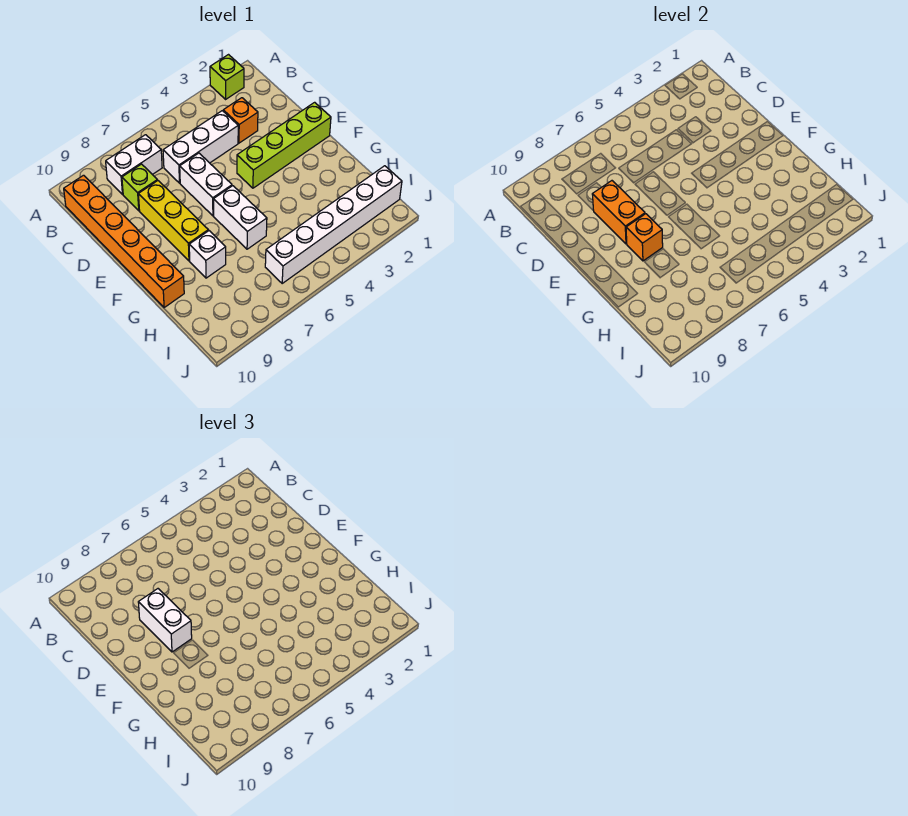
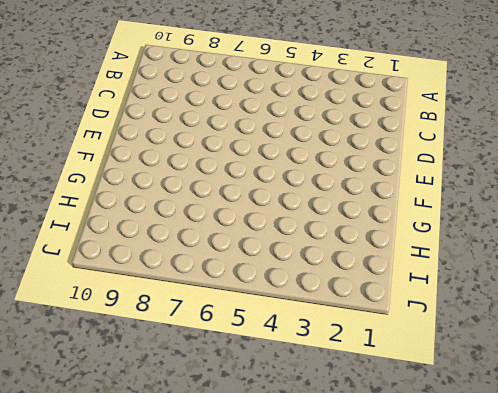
none -> lime brick A2 level 1
none -> white brick B7:B8 level 1
none -> orange brick B10:G10 level 1

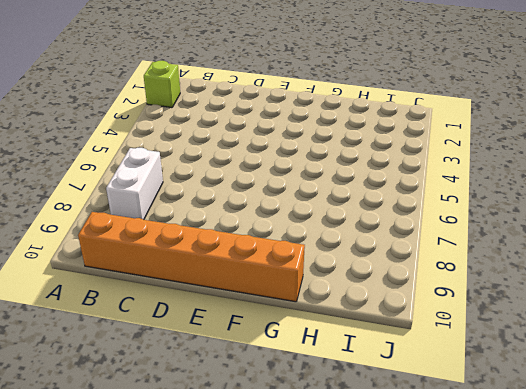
none -> orange brick C3 level 1
none -> white brick C4:C6 level 1
none -> lime brick C8 level 1

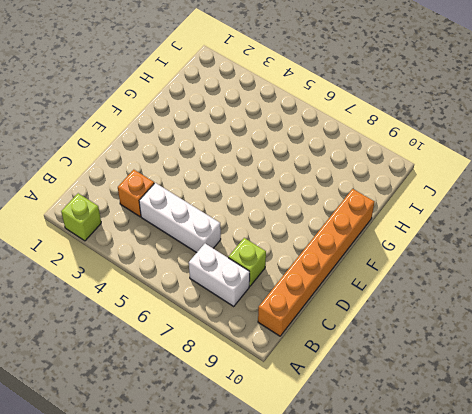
none -> white brick D6:E6 level 1
none -> yellow brick D8:F8 level 1
none -> lime brick E1:E4 level 1

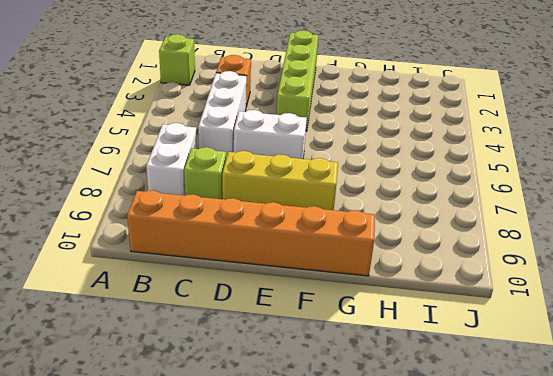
none -> white brick F6:G6 level 1
none -> white brick G8 level 1
none -> white brick I1:I6 level 1

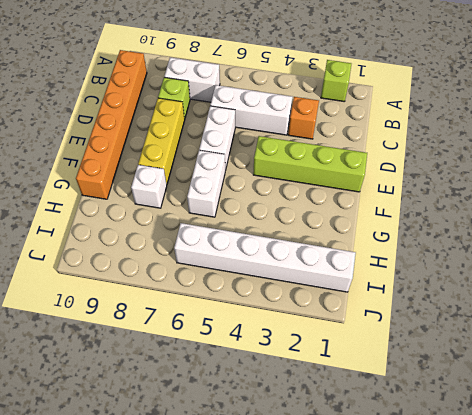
none -> orange brick D8:E8 level 2
none -> orange brick F8 level 2
none -> white brick D8:E8 level 3

